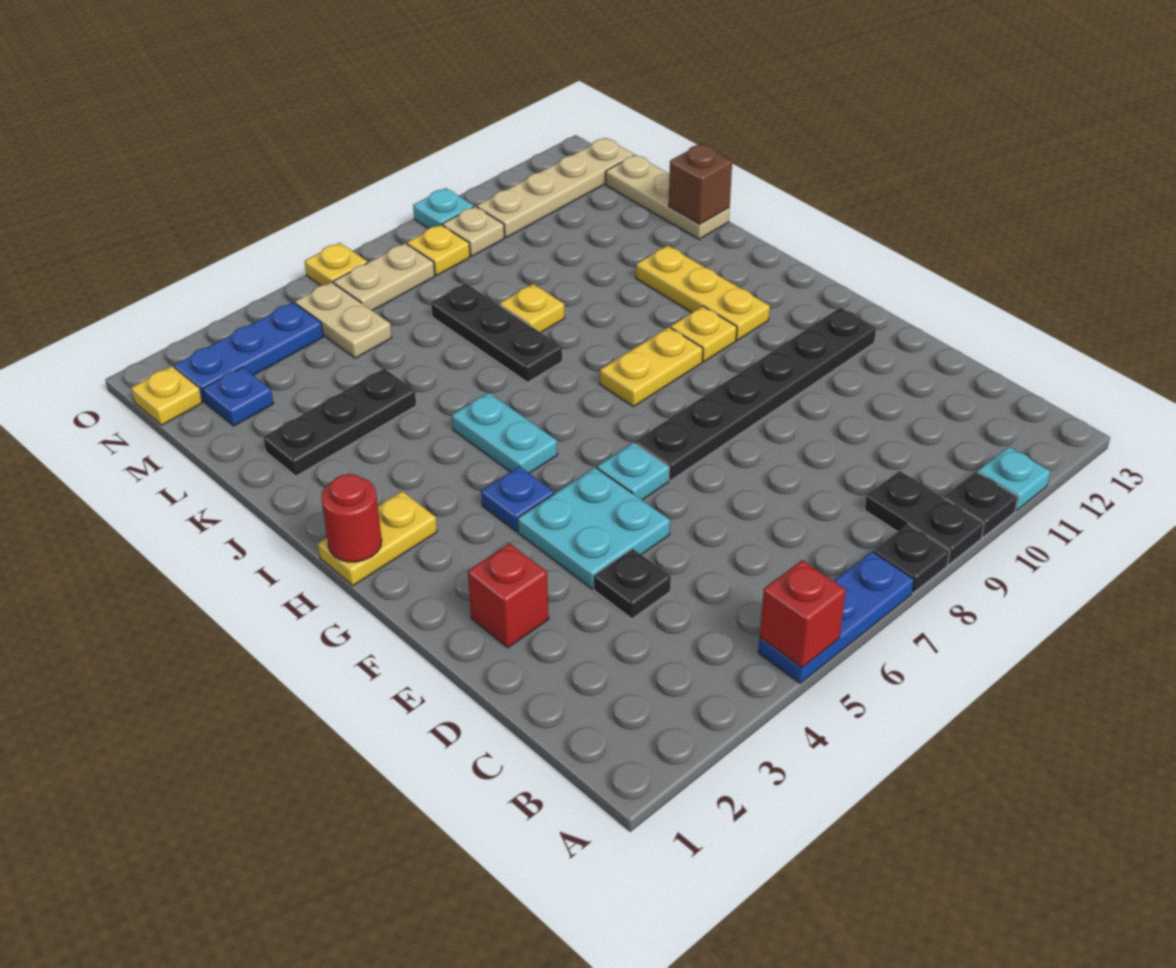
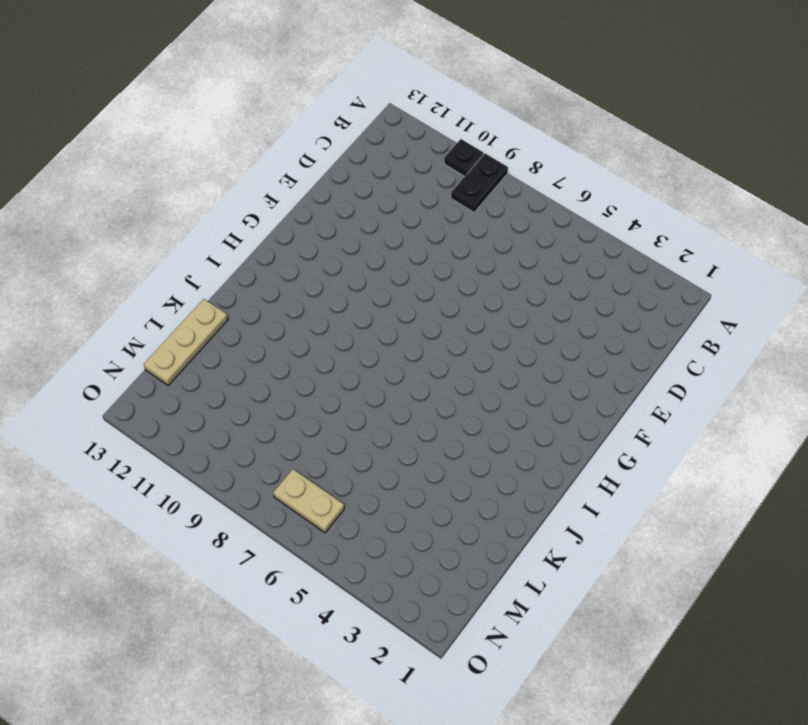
none -> blue plate A5:A7 level 1
none -> black plate A8 level 1
none -> cyan plate A11 level 1
none -> black plate D4 level 1

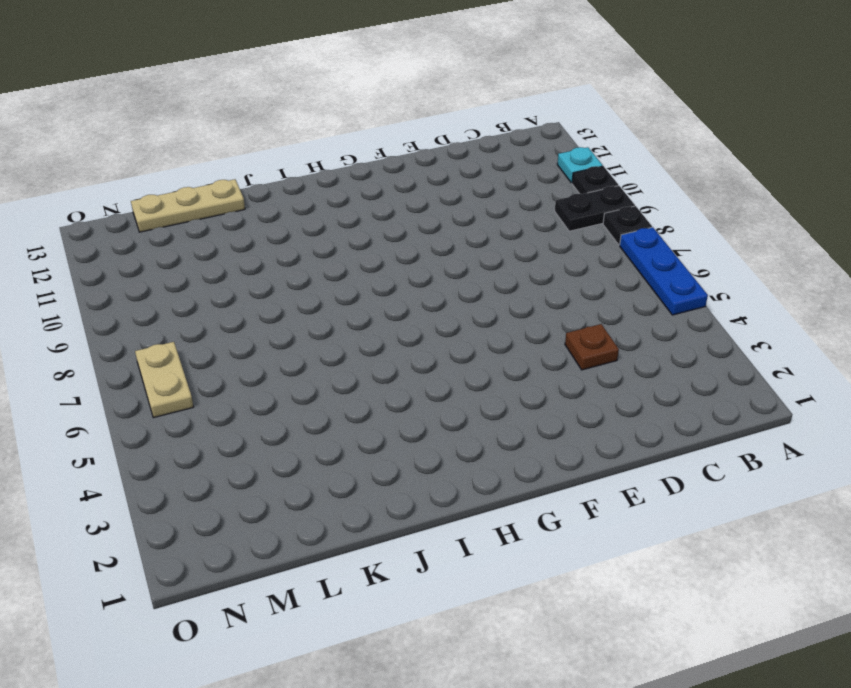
brown plate D4 level 1 -> black plate D4 level 1
none -> red brick E2 level 1
none -> cyan plate E4:F5 level 1
none -> cyan plate F6 level 1
none -> black plate F7:F12 level 1

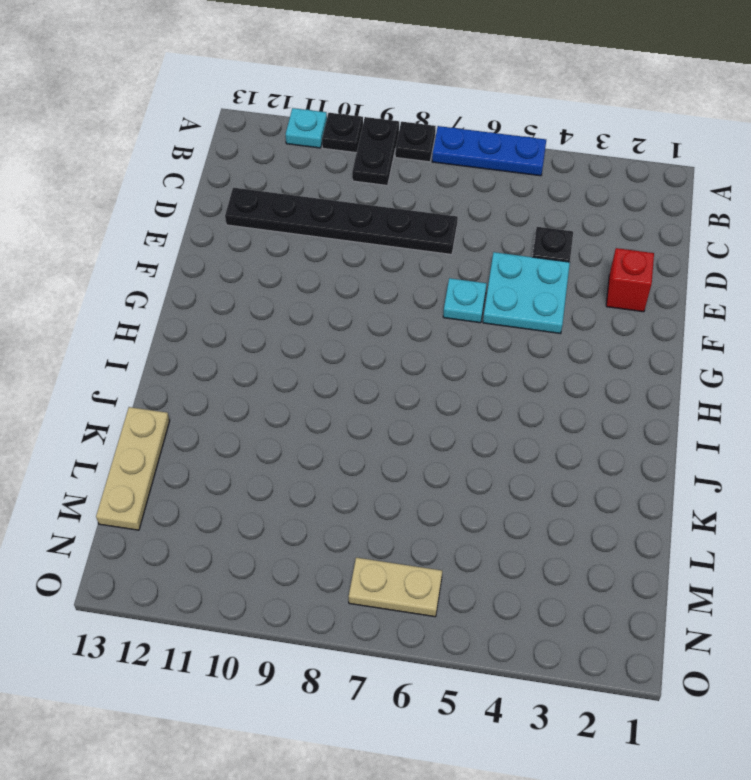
black plate D7:D12 level 1 -> black plate F7:F12 level 1
none -> blue plate G4 level 1
none -> yellow plate H1:H2 level 1
none -> cyan plate H5:I5 level 1
none -> yellow plate H8:H9 level 1

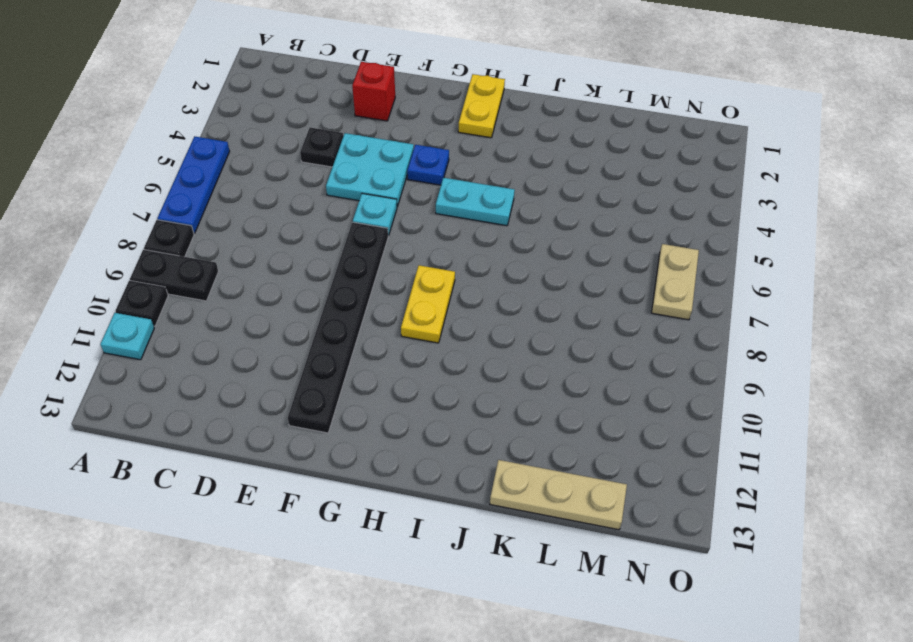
none -> yellow plate H10 level 1
none -> yellow plate H11:J11 level 1
none -> black plate J7:L7 level 1
none -> black plate K2:K4 level 1

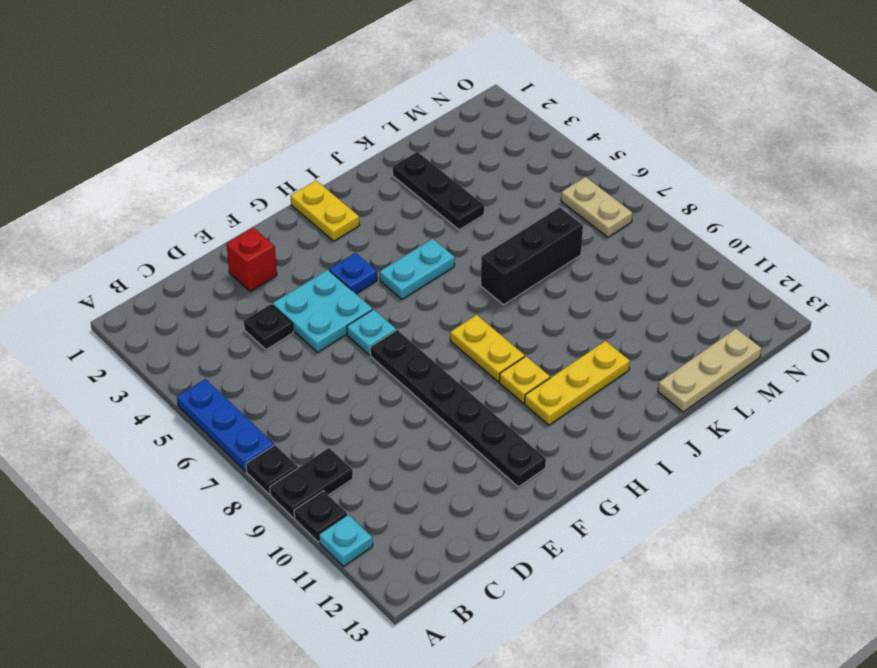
black brick J7:L7 level 1 -> black plate J7:L7 level 1
none -> yellow plate K8 level 1
none -> blue plate M2 level 1
none -> tan plate M5:N5 level 1
none -> yellow plate N1 level 1

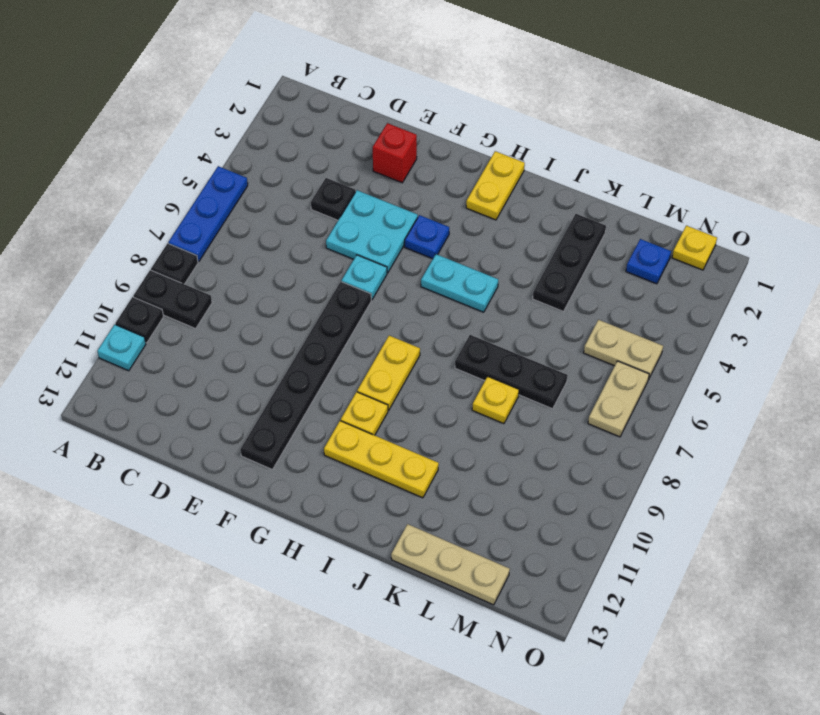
none -> blue plate N2:N4 level 1
none -> yellow plate N8 level 1
none -> tan plate N9 level 1
none -> tan plate N10:N13 level 1

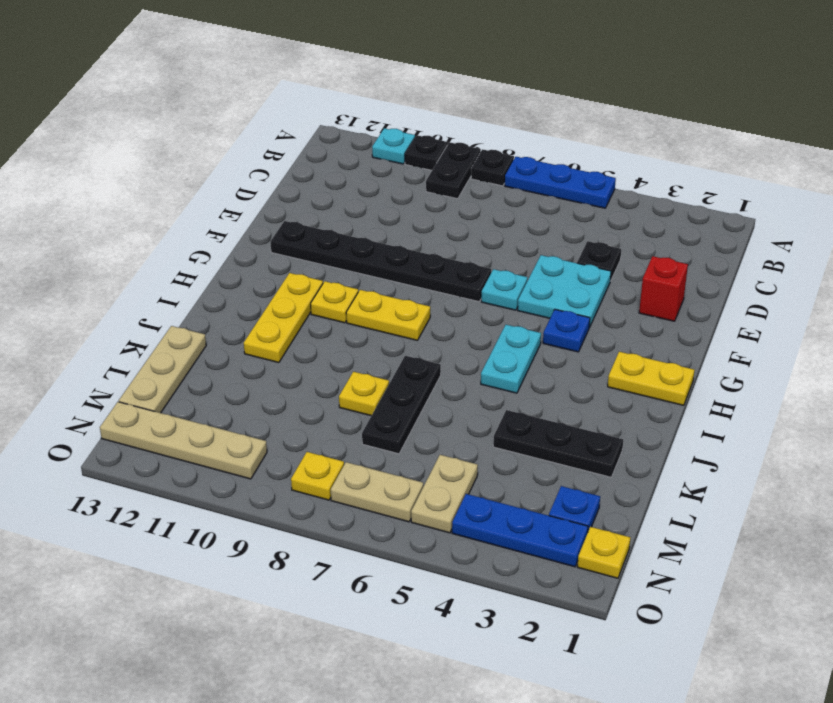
none -> tan plate N9 level 1
none -> yellow plate O6 level 1
none -> cyan plate O9 level 1
none -> red brick A5 level 2

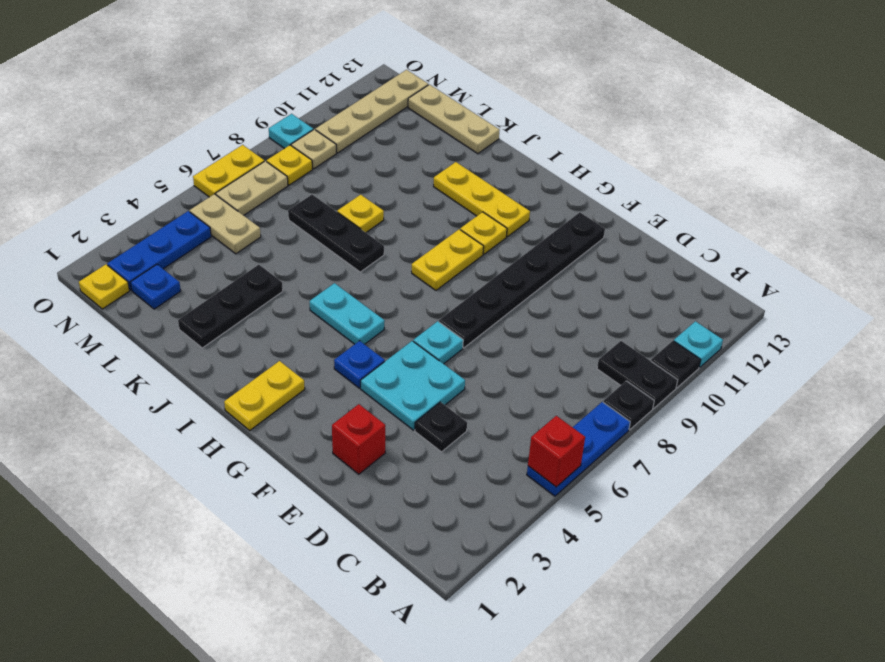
yellow plate O6:O7 level 1 -> yellow plate O6 level 1
none -> red round brick H1 level 2
none -> brown brick K13 level 2

